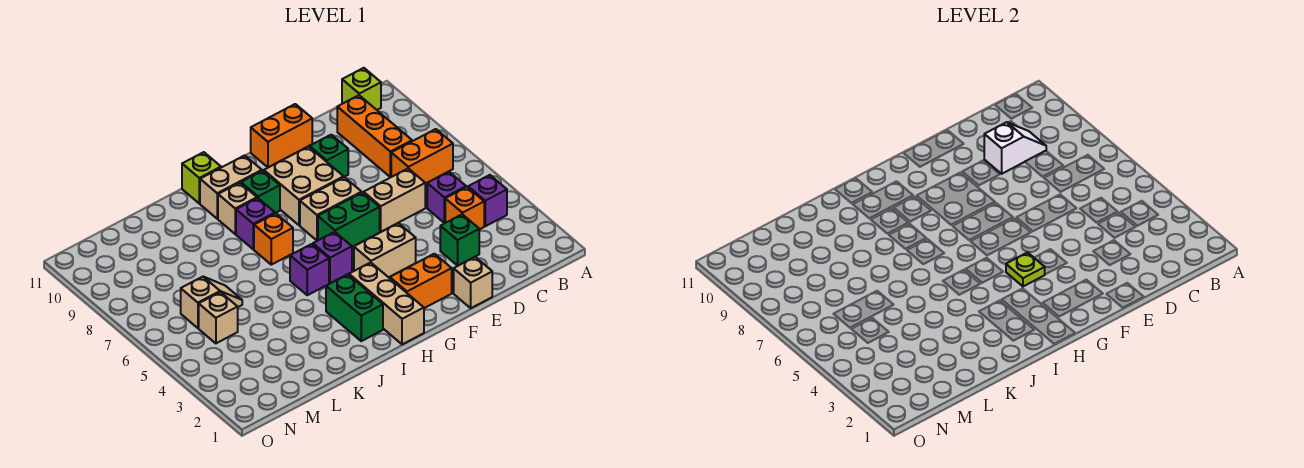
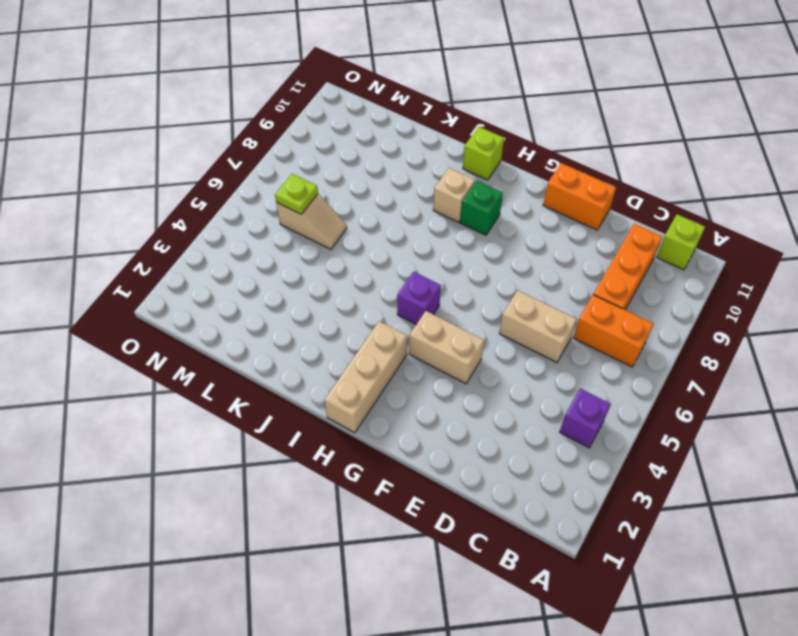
lime plate M6 level 2 -> lime plate G4 level 2
none -> orange brick C4 level 1
none -> purple brick C5 level 1
none -> green brick D3 level 1
none -> tan brick E1 level 1

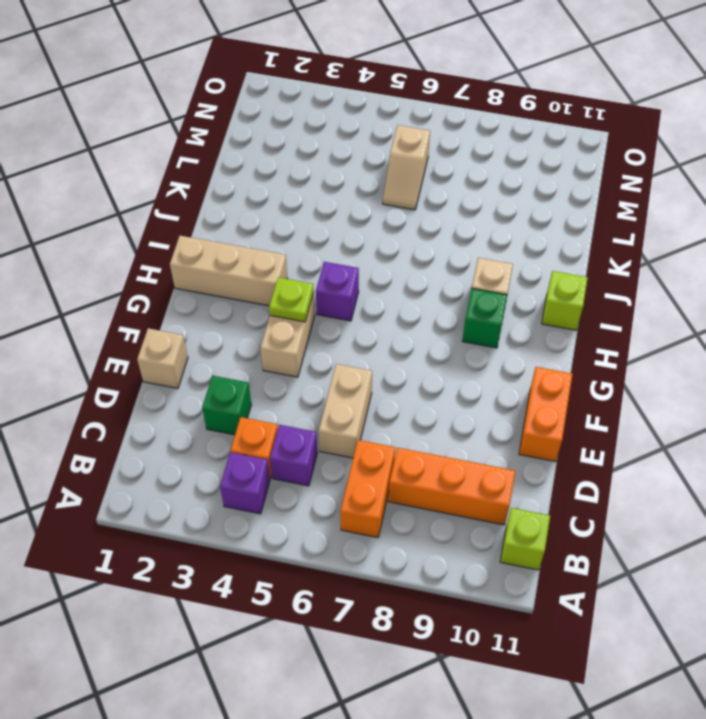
none -> green brick E9 level 1
none -> orange brick F2:G2 level 1
none -> green brick F6:G6 level 1
none -> tan brick F7:G7 level 1

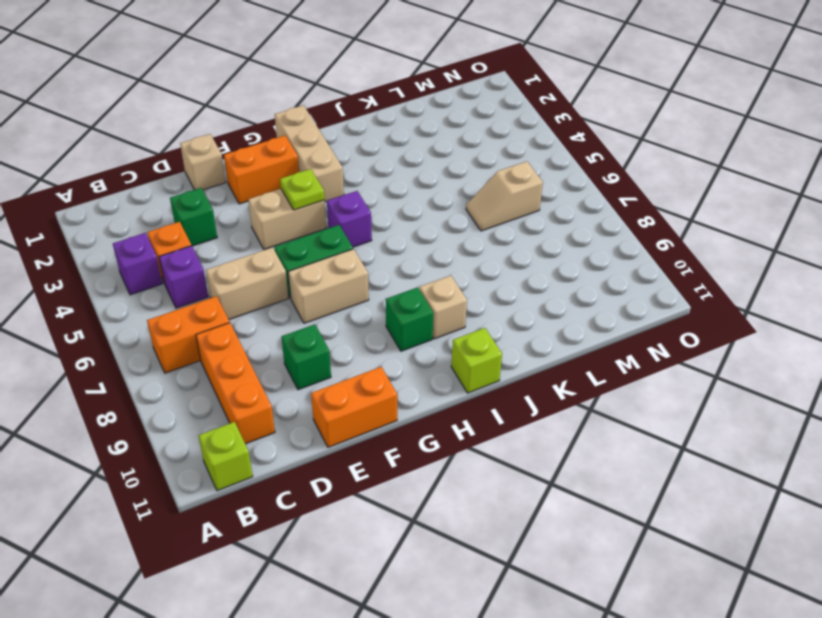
none -> tan brick F8:G9 level 1
none -> tan brick H10:I10 level 1
none -> green brick I2:I3 level 1
none -> purple brick I5 level 1

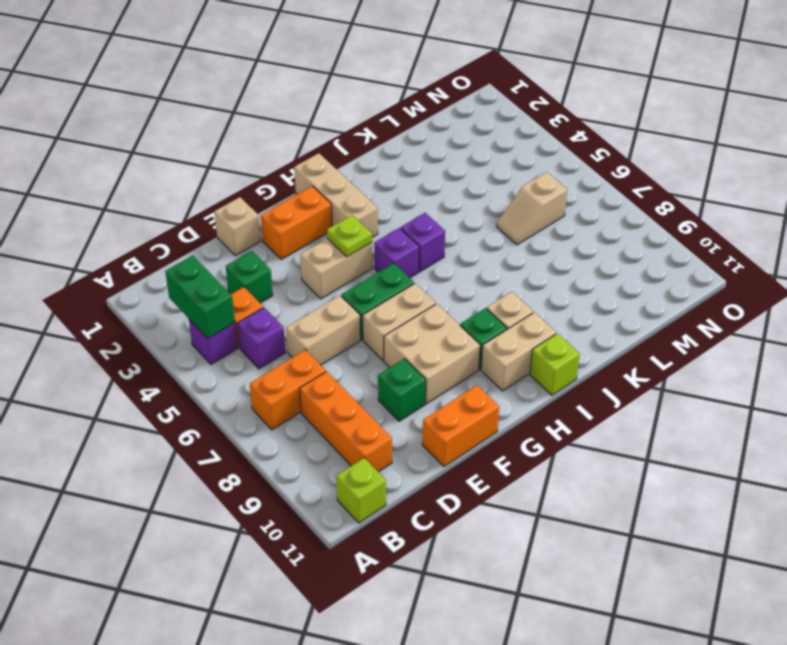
green brick B3:B4 level 2 -> green brick I2:I3 level 1
none -> orange brick I7 level 1
none -> purple brick I8 level 1
none -> tan brick M5 level 1
none -> white slope C9:D9 level 2 top D

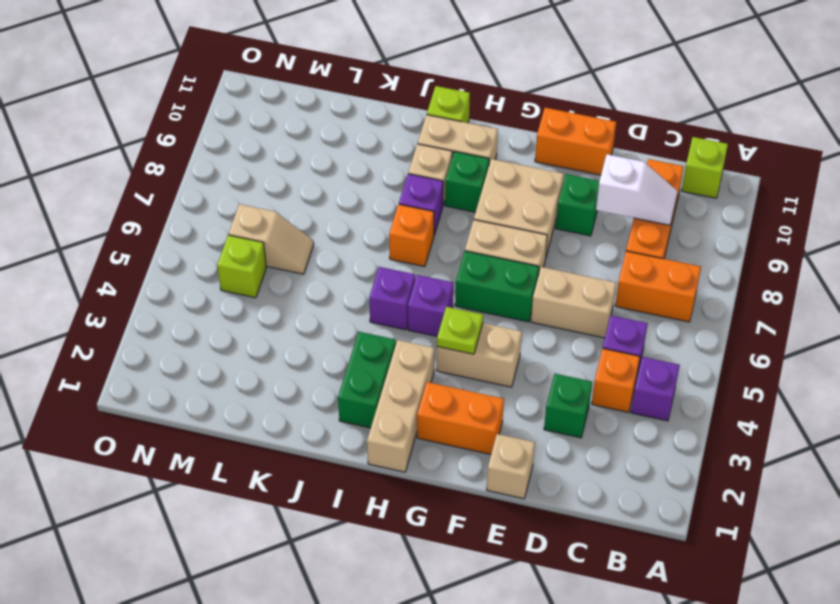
lime brick M5 level 1 -> tan brick M5 level 1

